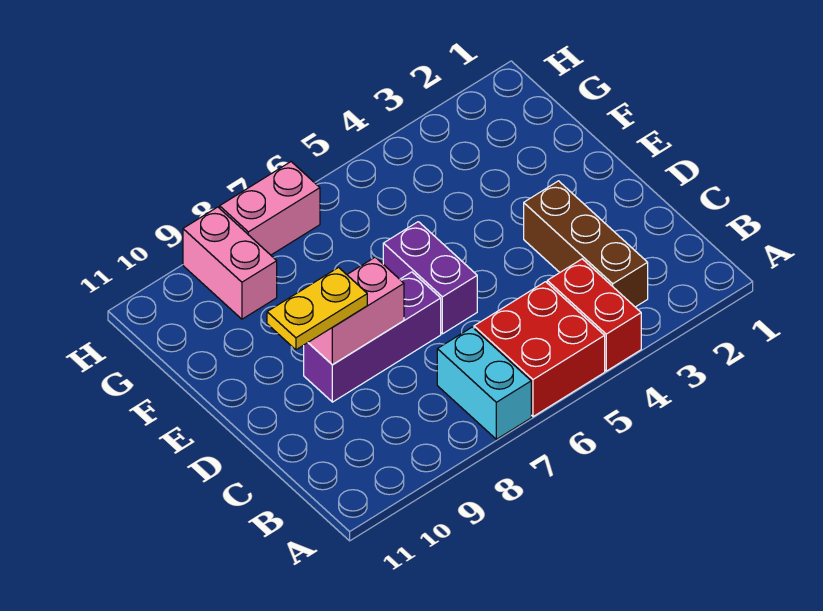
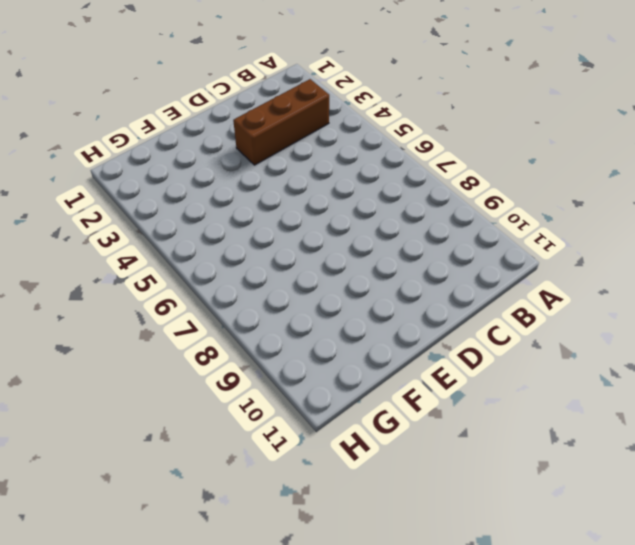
none -> red brick A4:B4 level 1
none -> red brick A5:B6 level 1

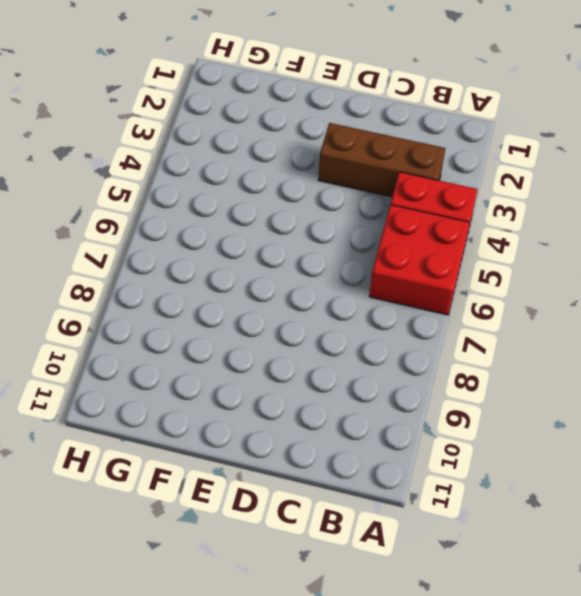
none -> cyan brick A7:B7 level 1
none -> purple brick D6:E6 level 1

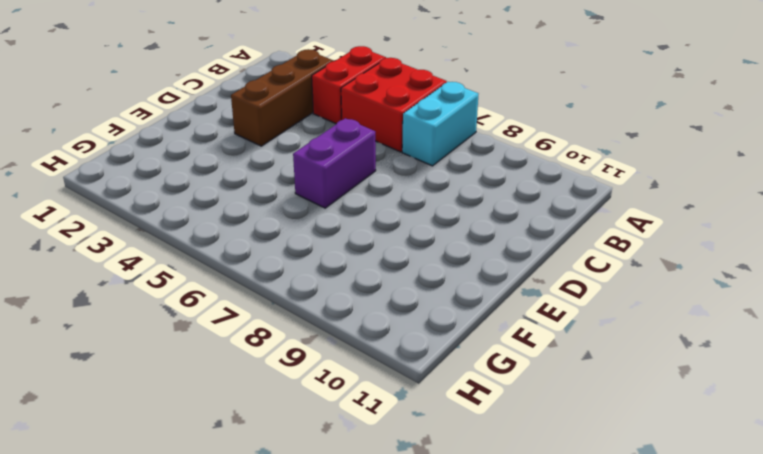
none -> purple brick D7:D9 level 1
none -> pink brick G9:H9 level 1

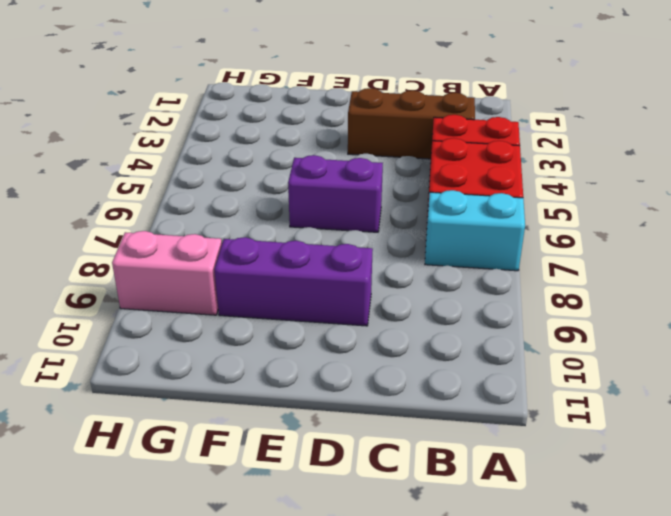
purple brick D9:F9 level 1 -> purple brick D7:D9 level 1
none -> pink brick H7:H8 level 1
none -> pink brick D8:D9 level 2

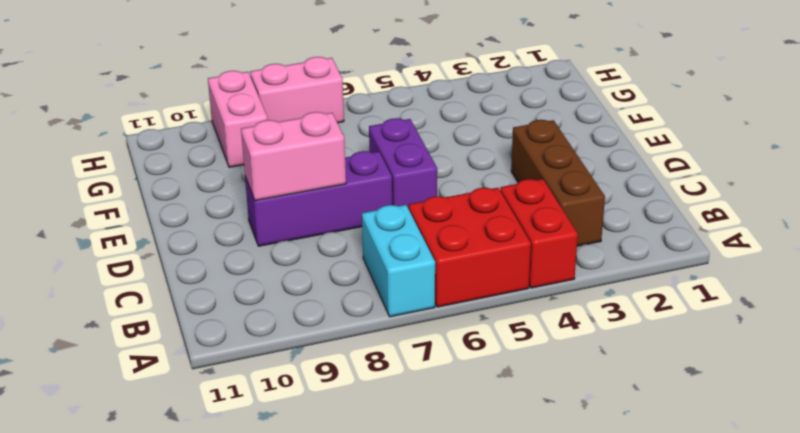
none -> yellow plate D9:D10 level 3

